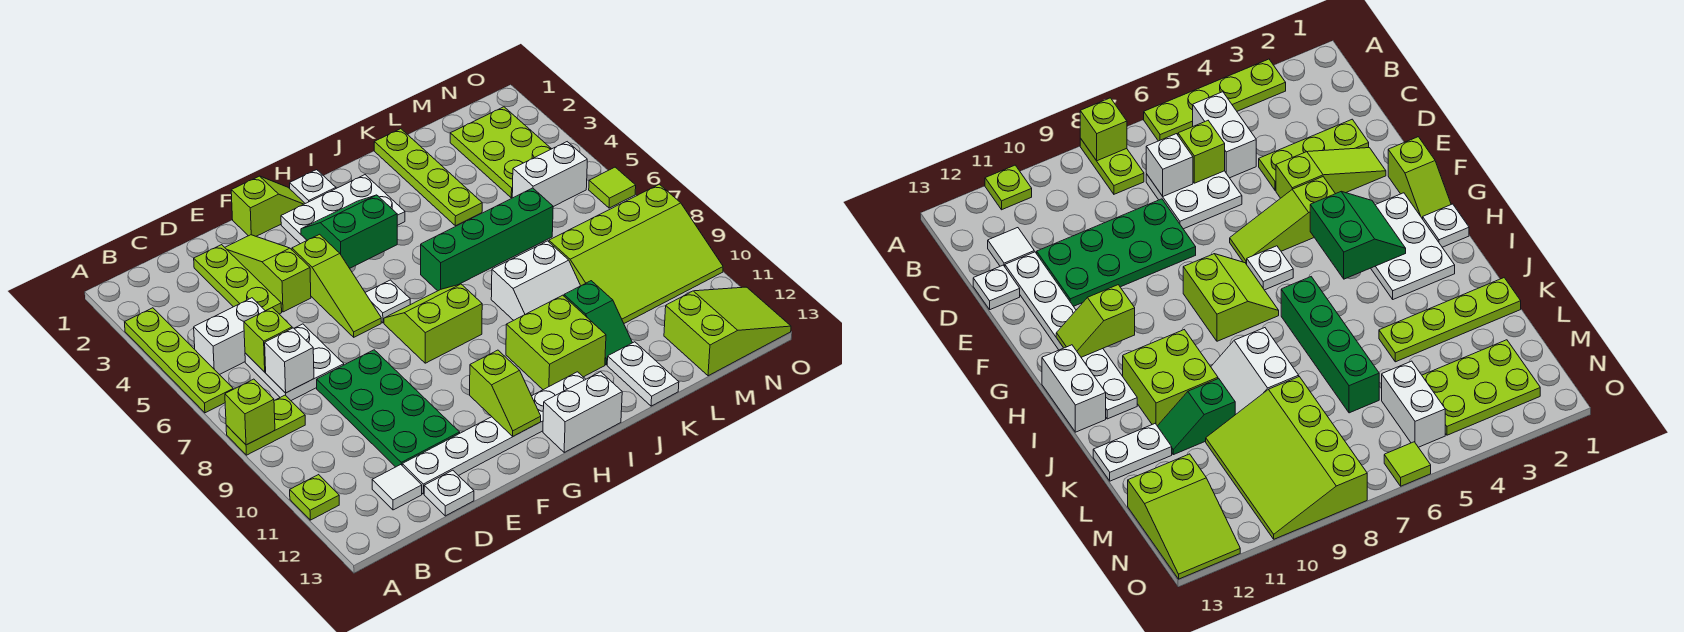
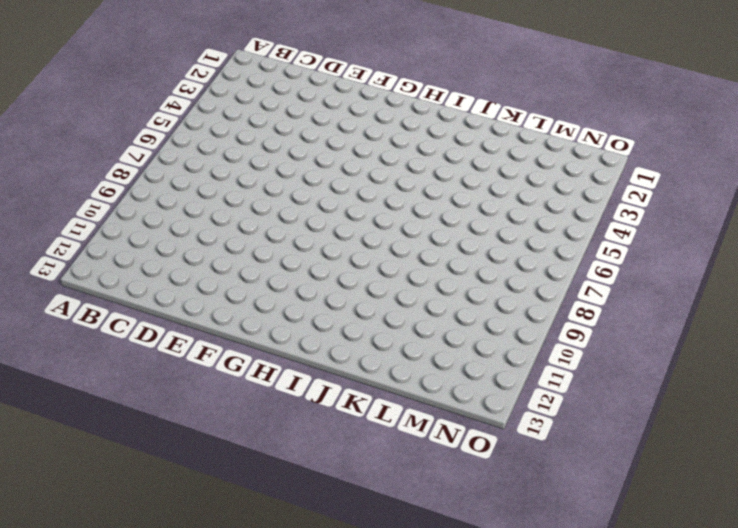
none -> lime plate A3:A6 level 1
none -> lime plate A8:B8 level 1
none -> lime plate A11 level 1
none -> white brick B5:C5 level 1

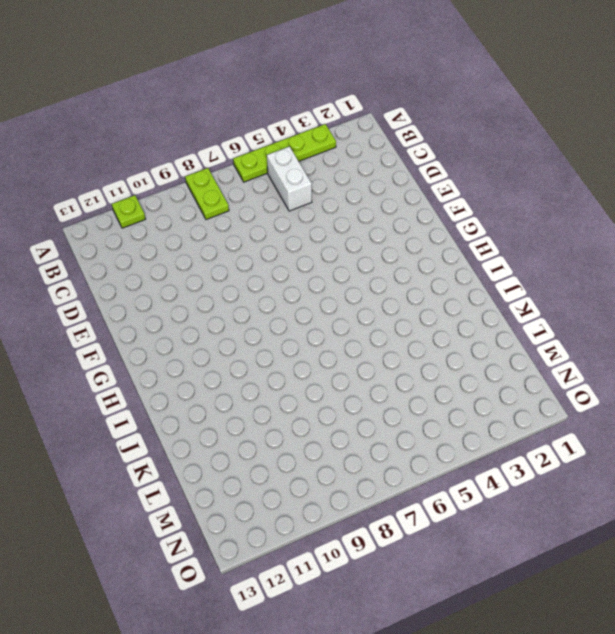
none -> white plate C6:D7 level 1
none -> white tile C12 level 1
none -> lime plate D2:D4 level 1
none -> green plate D8:E11 level 1

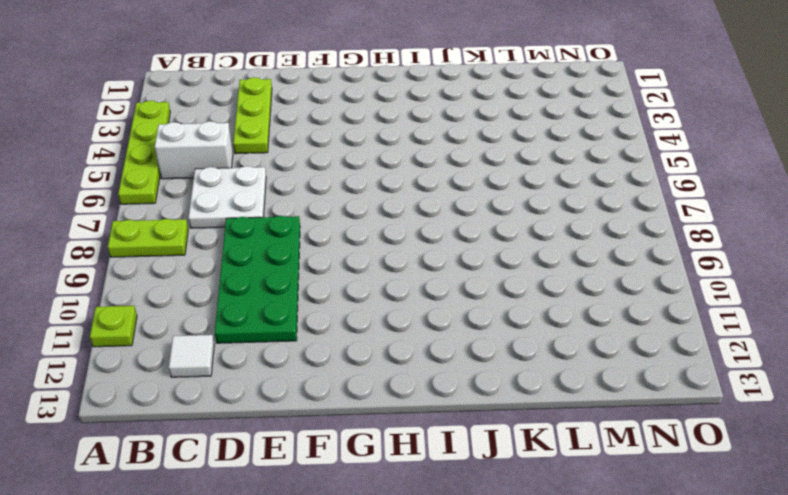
none -> white plate D12:I12 level 1
none -> white plate D13 level 1
none -> lime slope E2:E4 level 1 top 4
none -> lime slope F1:G1 level 1 top F

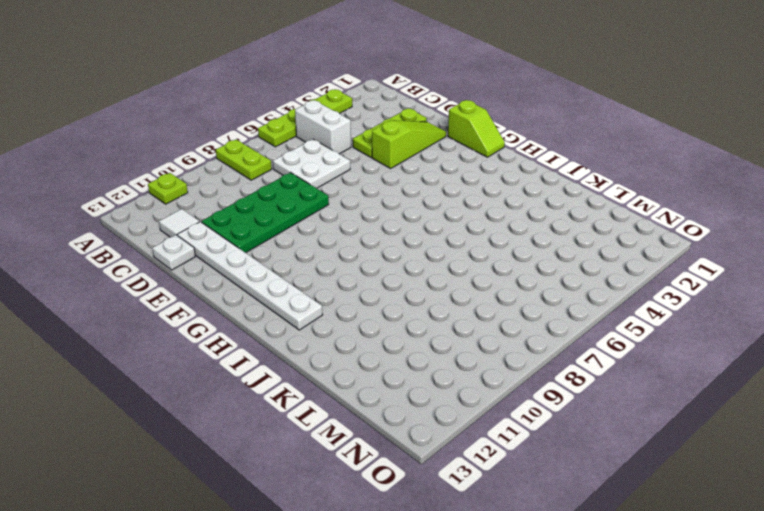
none -> lime slope F4:F6 level 1 top 4
none -> white plate G2:I3 level 1
none -> white plate G6 level 1
none -> lime slope G7:H8 level 1 top 8

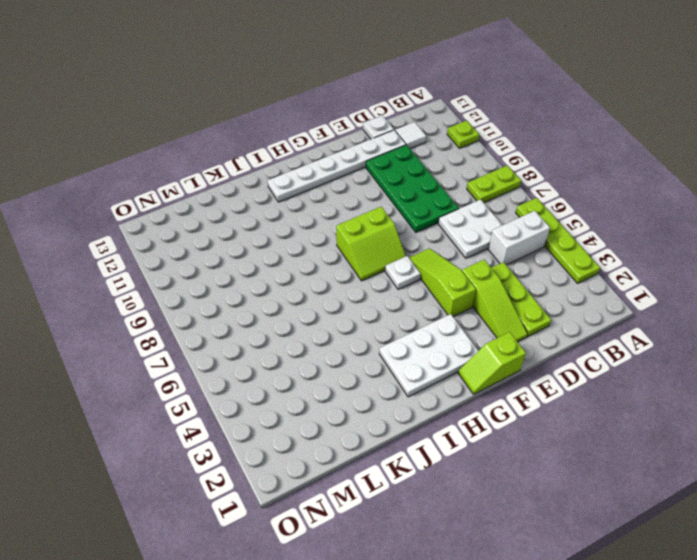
none -> white plate H1 level 1
none -> white brick H13:I13 level 1
none -> green brick I6:L6 level 1
none -> lime brick I10:J11 level 1

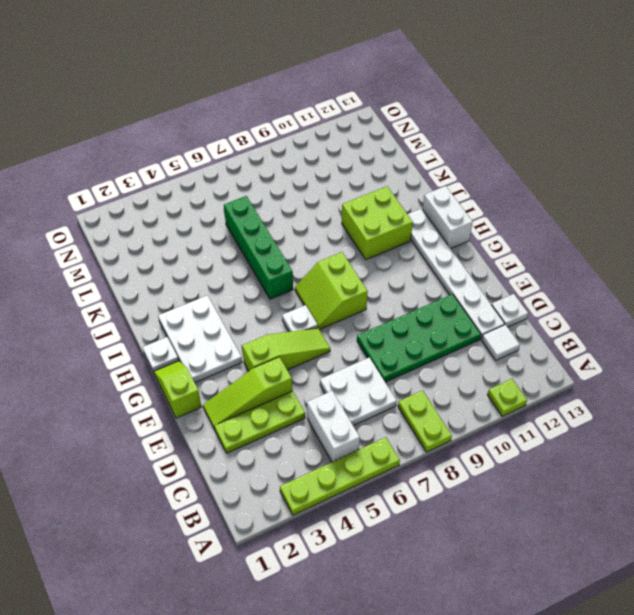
none -> white slope J8:K9 level 1 top 8
none -> lime plate K1:K4 level 1
none -> green slope K10:K11 level 1 top 10
none -> white plate K12:K13 level 1

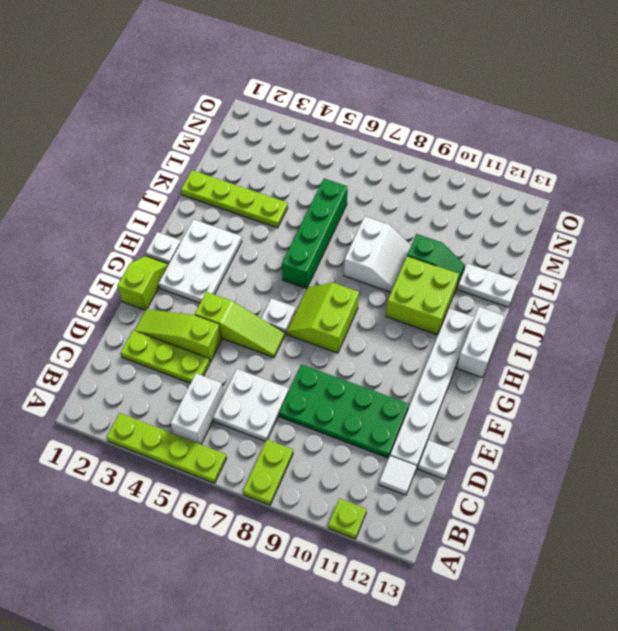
none -> lime slope L8:O10 level 1 top 8
none -> lime plate M2:N4 level 1
none -> white brick M5:N5 level 1
none -> lime slope M12:O13 level 1 top M

